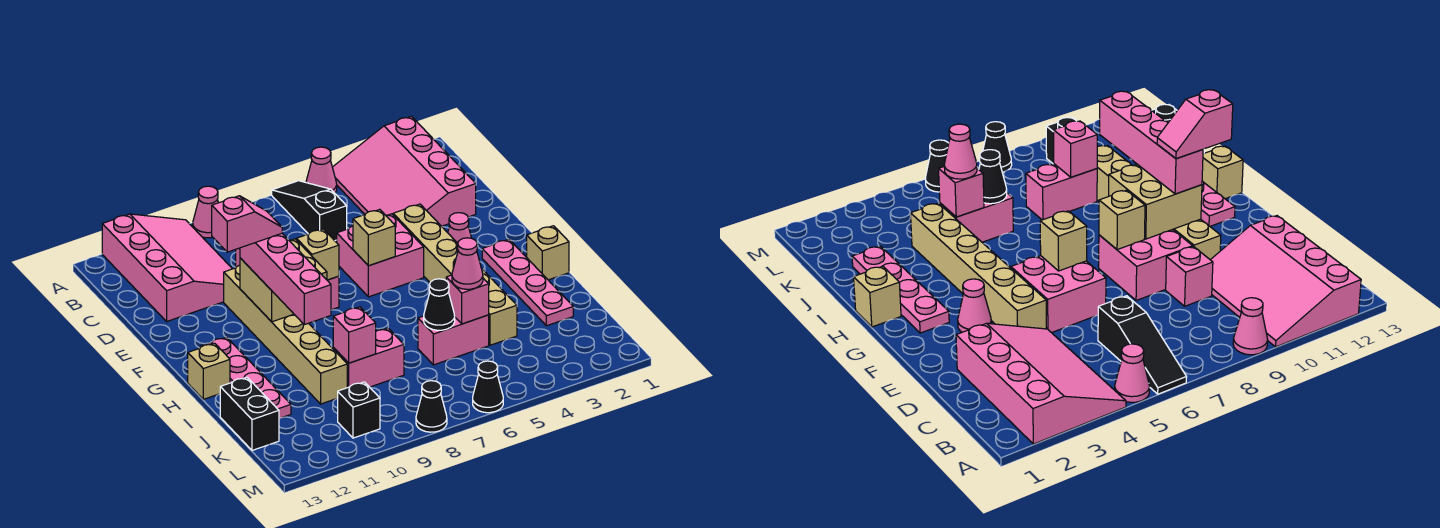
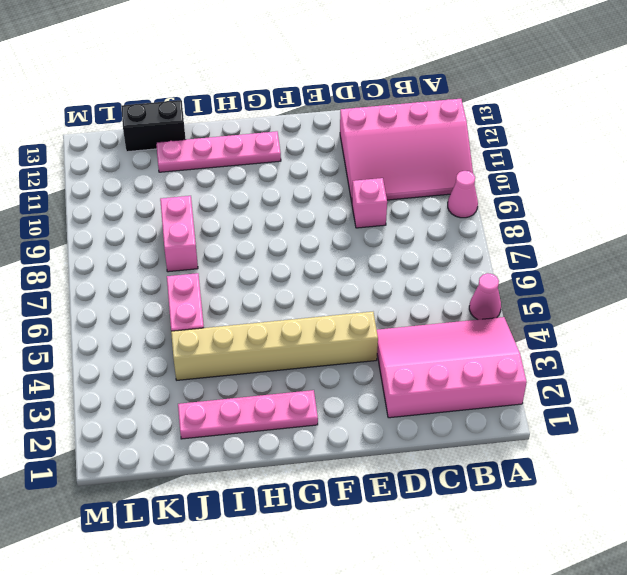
none -> black slope A6:C6 level 1 top C
none -> pink brick E5:F6 level 1
none -> pink brick E8:F9 level 1
none -> tan brick E10:J10 level 1

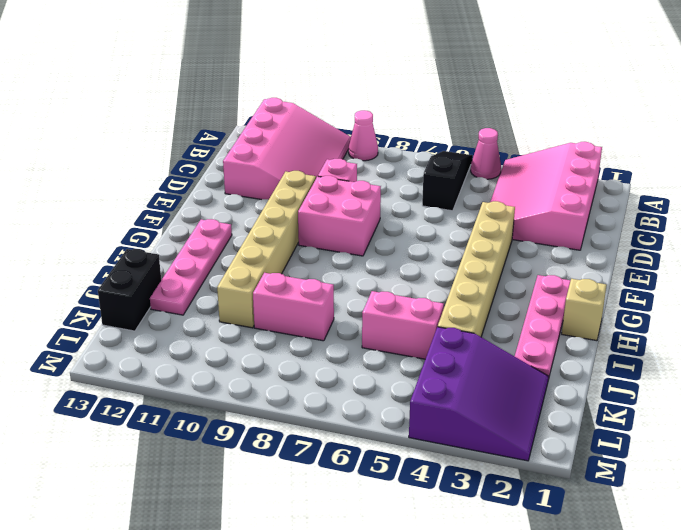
purple slope K2:M4 level 1 top 4 -> none
none -> pink brick E5:F6 level 1
none -> pink cone F3 level 1
none -> tan brick H13 level 1
none -> black brick L10 level 1

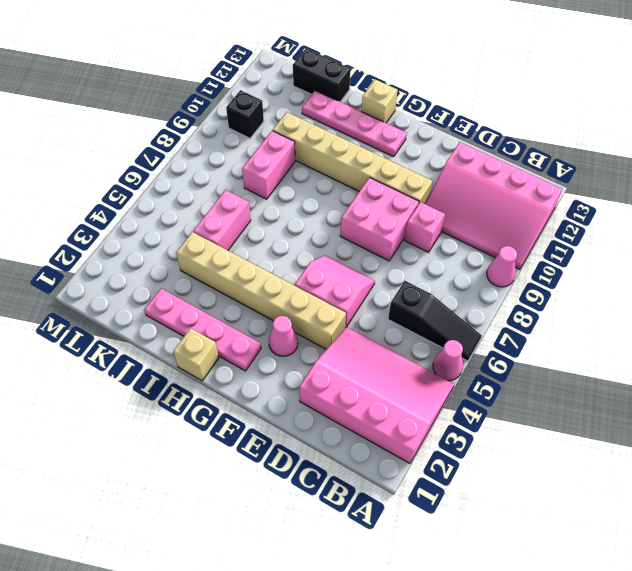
pink slope E5:F6 level 1 top 5 -> pink brick E5:F6 level 1
none -> black cone M6 level 1
none -> black cone M8 level 1
none -> tan brick F6 level 2
none -> tan brick F8 level 2

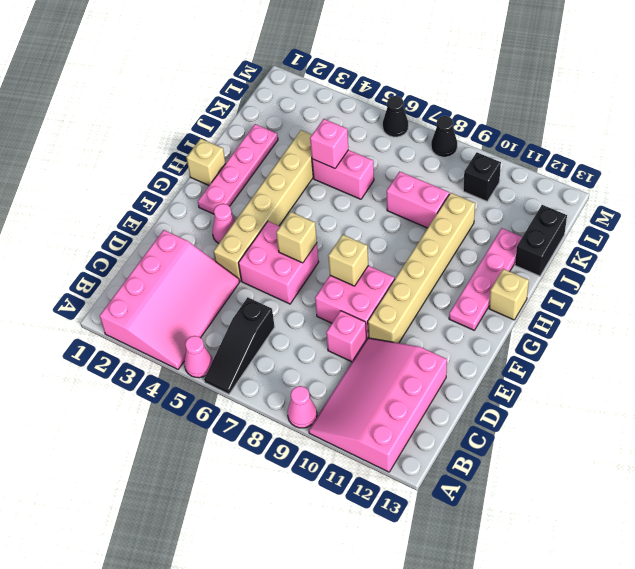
none -> tan brick F9:G10 level 2
none -> black cone J6 level 2
none -> pink brick J9 level 2
none -> pink brick F10:I10 level 3

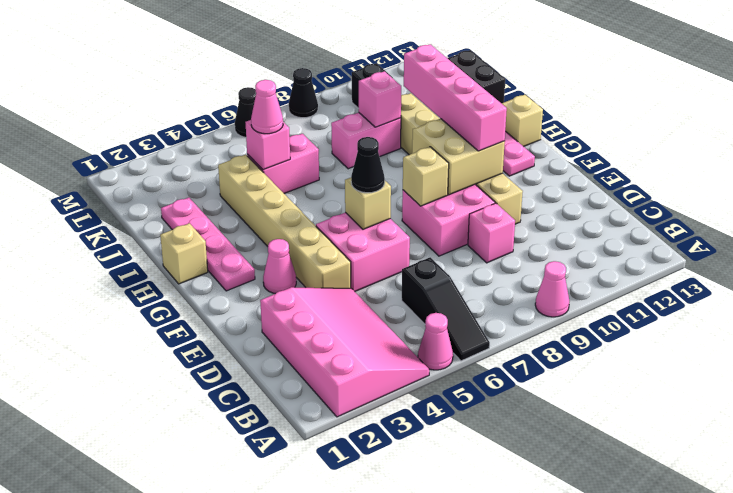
black cone F6 level 3 -> black cone J6 level 2
none -> pink slope A10:D12 level 1 top 12
none -> pink slope F10:F11 level 4 top 11

